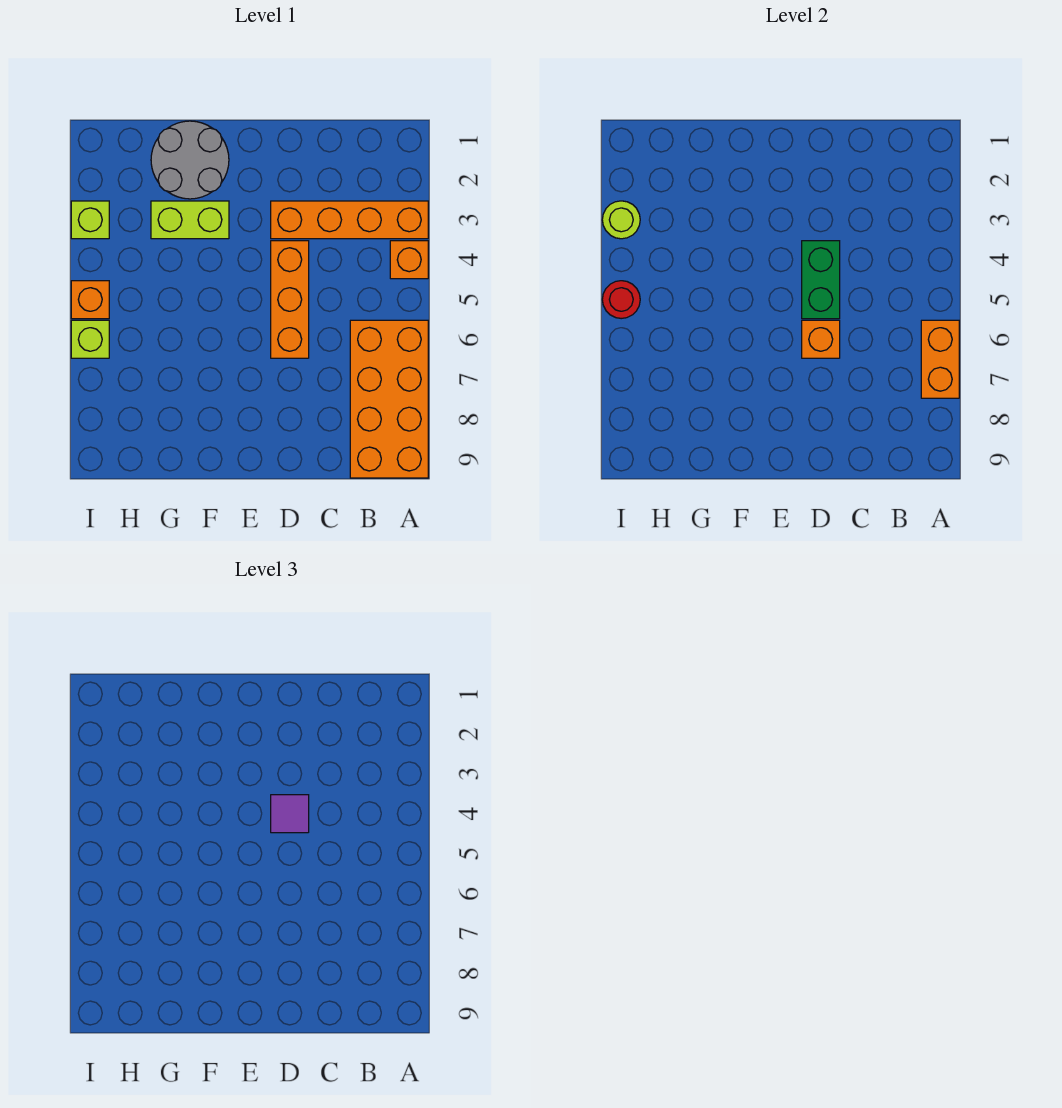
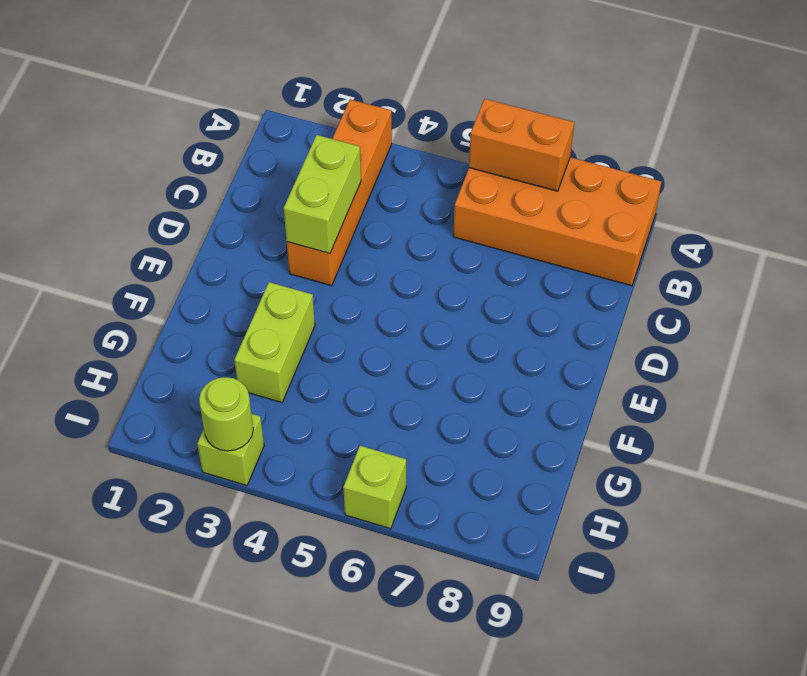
lime brick C3:D3 level 2 -> none
none -> orange brick A4 level 1
none -> orange brick D4:D6 level 1
none -> grey round brick F1:G2 level 1

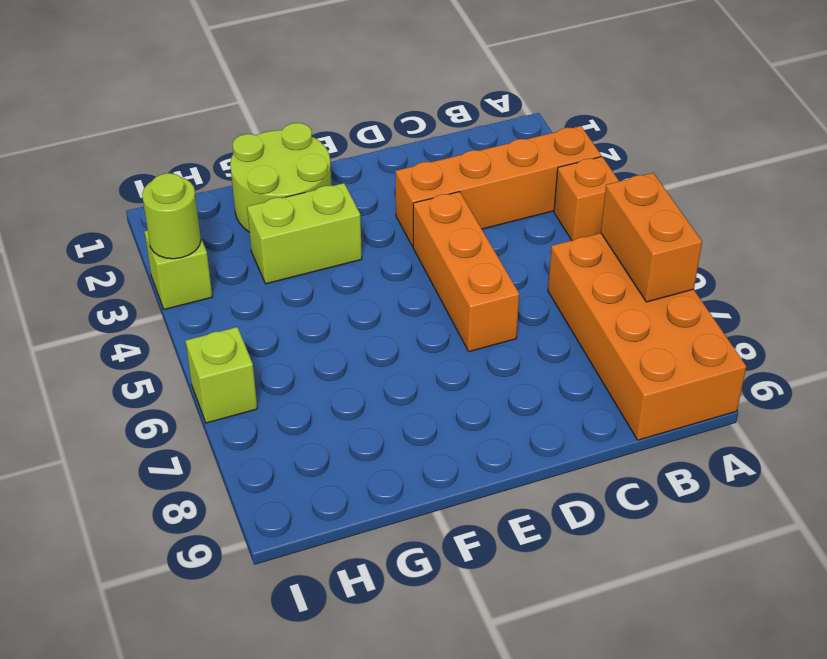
lime round brick F1:G2 level 1 -> grey round brick F1:G2 level 1
none -> orange brick I5 level 1
none -> green brick D4:D5 level 2
none -> orange brick D6 level 2

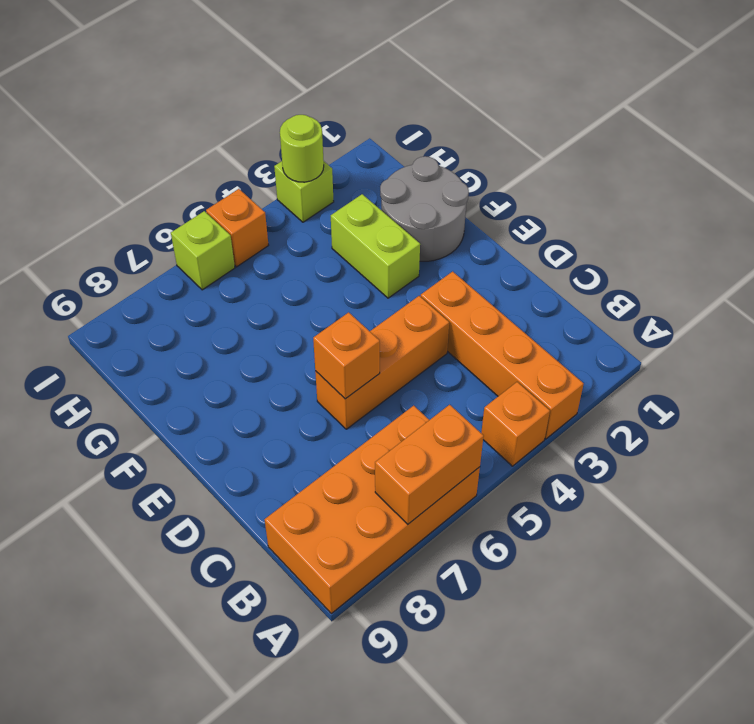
none -> green brick D4:D5 level 2
none -> red round brick I5 level 2
none -> purple tile D4 level 3

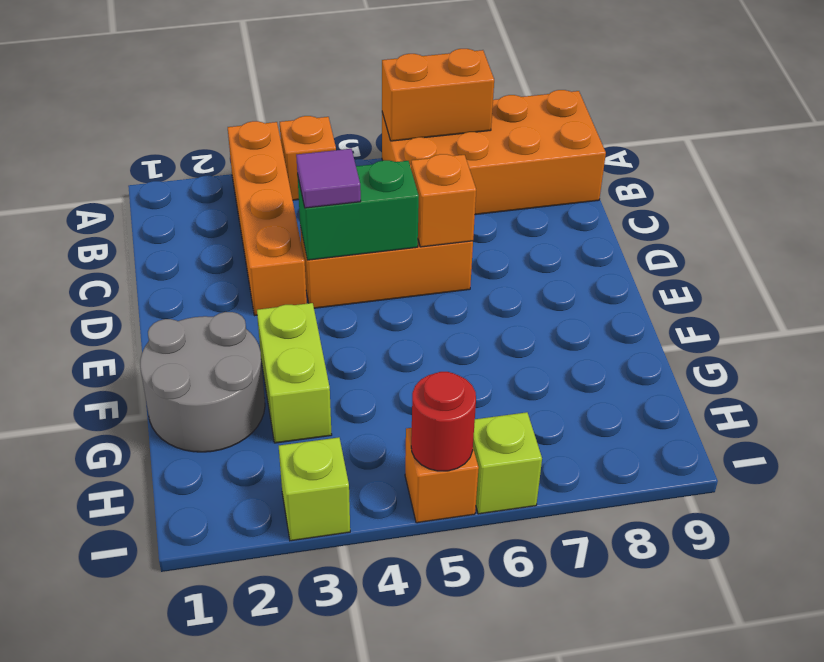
none -> lime round brick I3 level 2

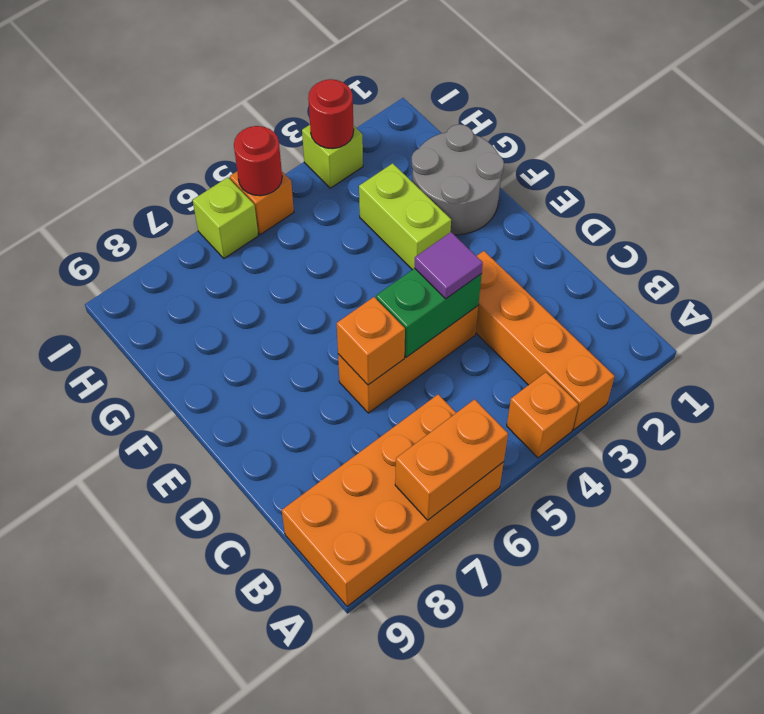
red round brick I3 level 2 -> lime round brick I3 level 2

